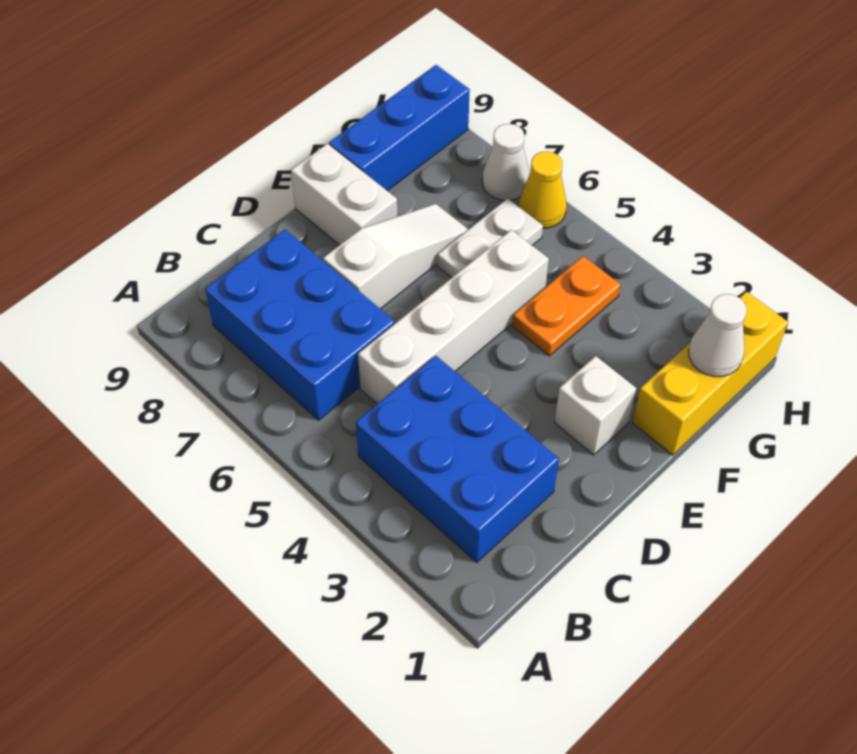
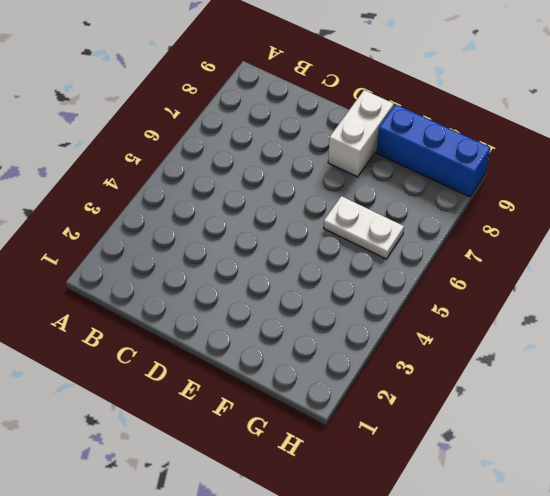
none -> blue brick B2:C4 level 1
none -> blue brick B6:C8 level 1
none -> white brick C5:F5 level 1

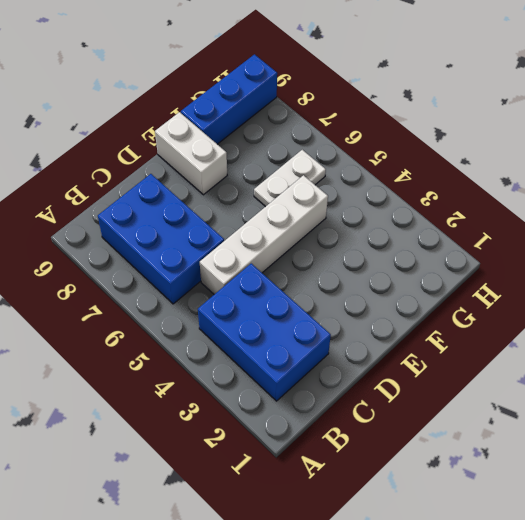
none -> white slope D7:F7 level 1 top D
none -> white brick E2 level 1
none -> yellow brick F1:H1 level 1

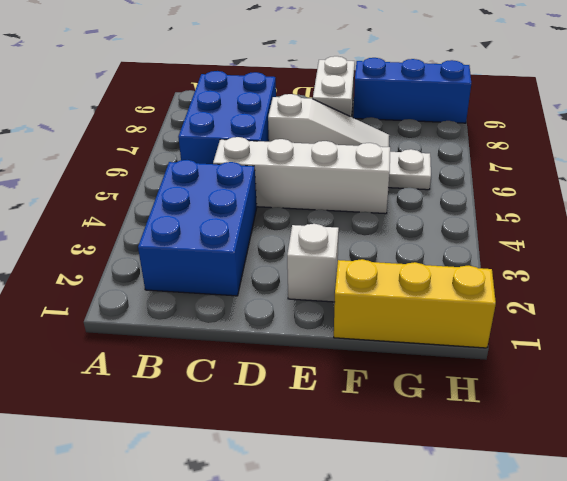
none -> orange plate F4:G4 level 1
none -> yellow cone H6 level 1
none -> white cone H7 level 1

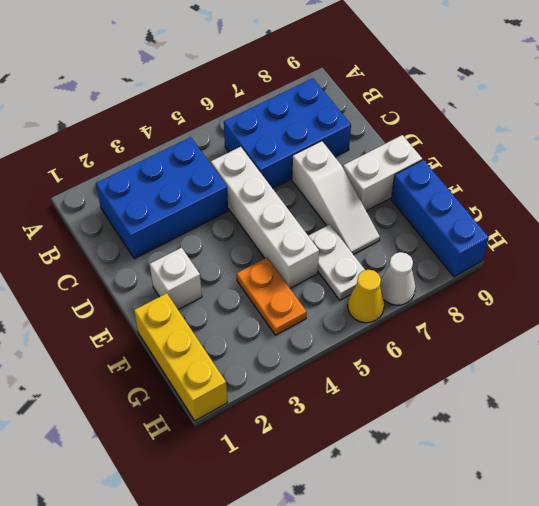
none -> white cone G1 level 2

